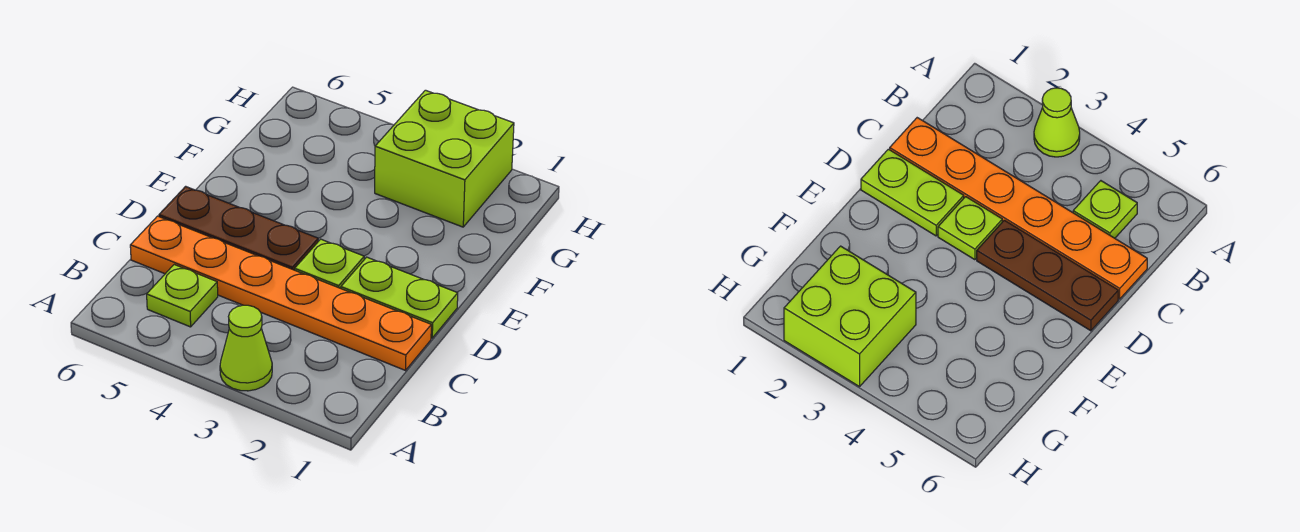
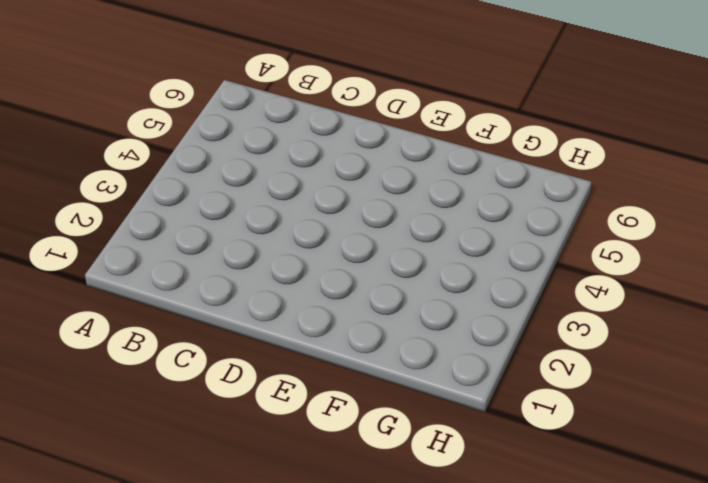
none -> lime cone A3 level 1
none -> lime plate B5 level 1

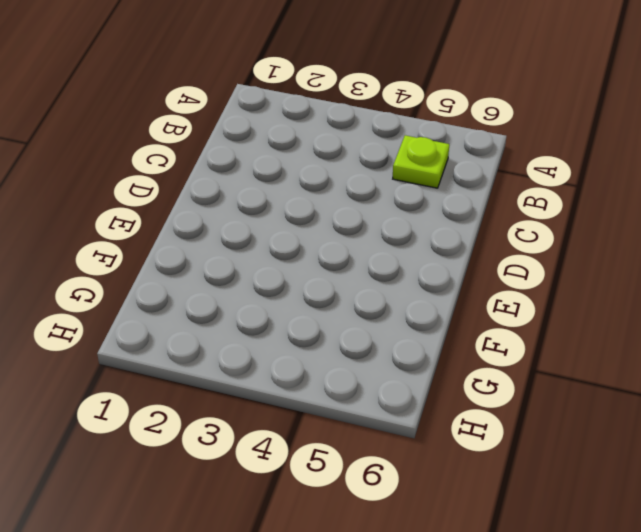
none -> lime cone A3 level 1
none -> orange plate C1:C6 level 1

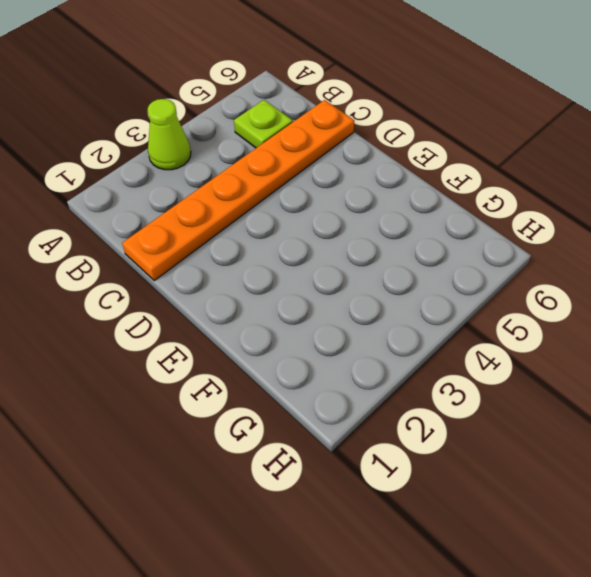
none -> lime plate D1:D2 level 1
none -> lime plate D3 level 1

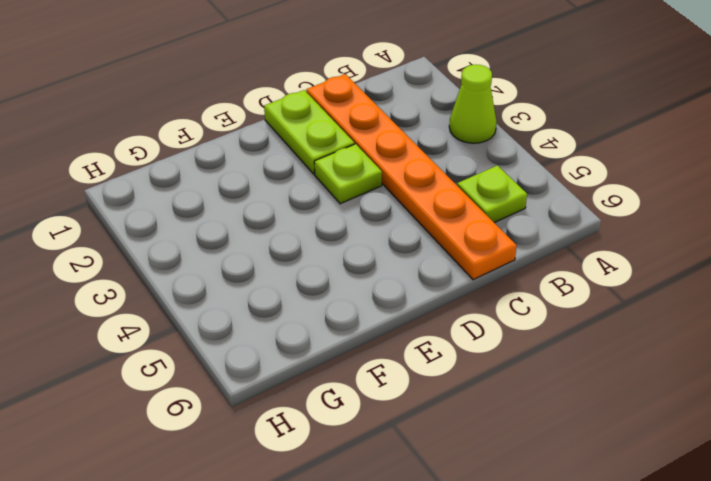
none -> brown plate D4:D6 level 1
none -> lime brick G2:H3 level 1

